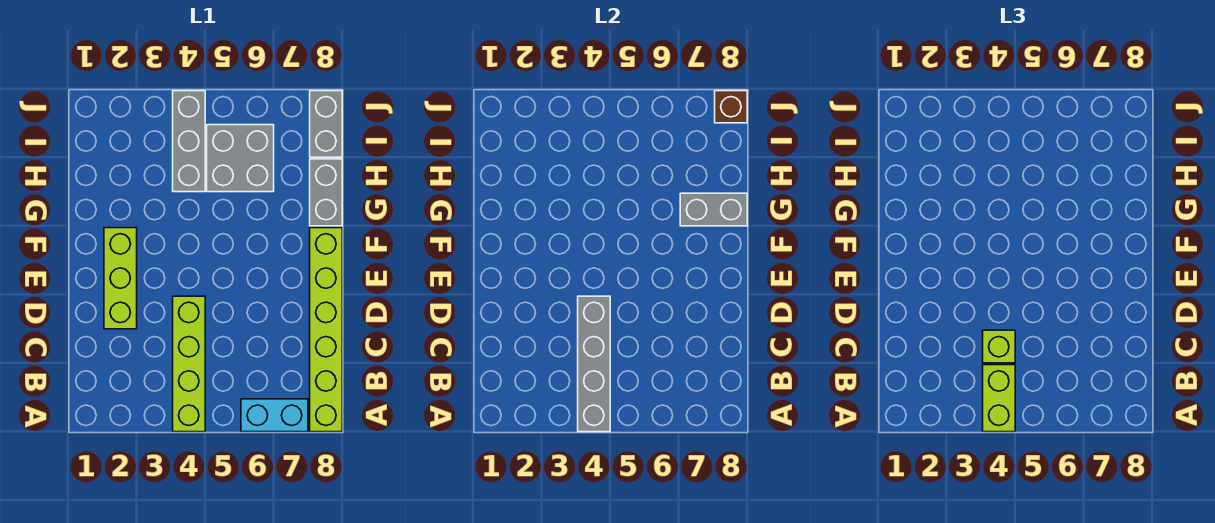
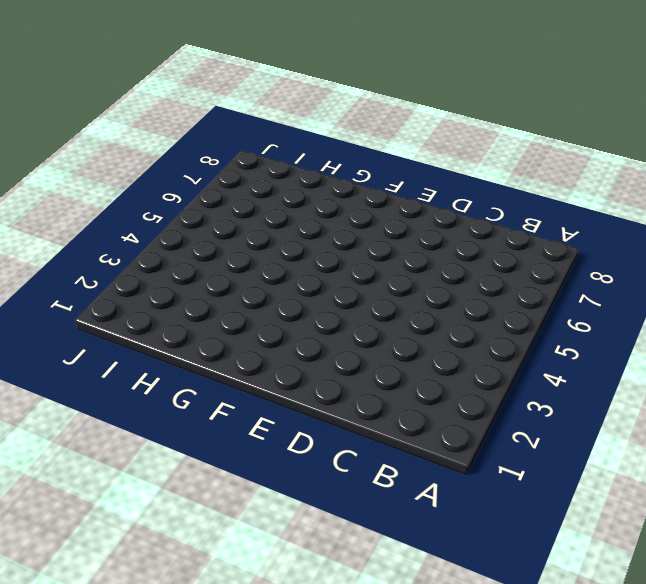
none -> lime brick A4:D4 level 1
none -> cyan brick A6:A7 level 1
none -> lime brick A8:F8 level 1

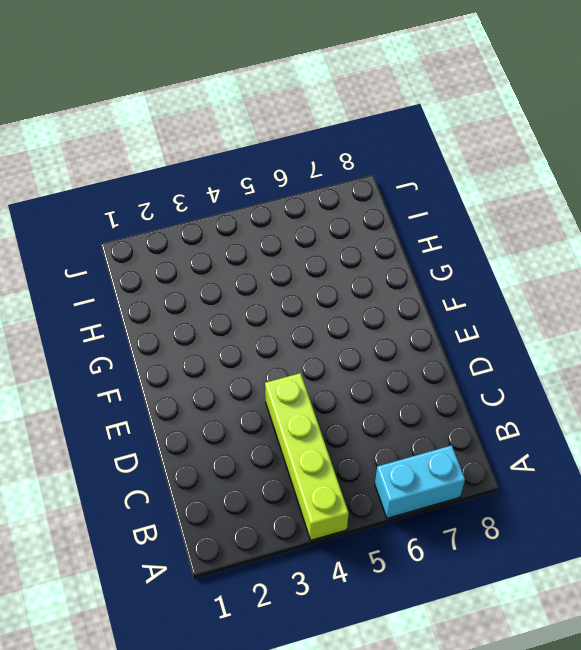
none -> lime brick A8:F8 level 1
none -> lime brick D2:F2 level 1
none -> grey brick G8:H8 level 1

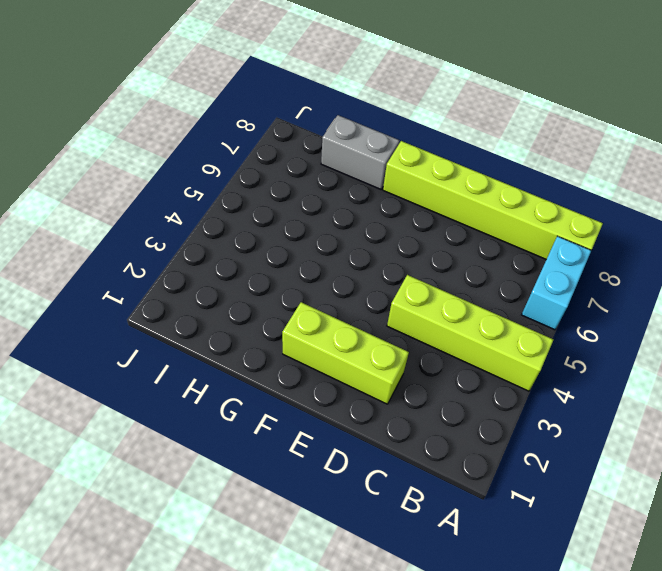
none -> grey brick H4:J4 level 1
none -> grey brick H5:I6 level 1
none -> grey brick I8:J8 level 1

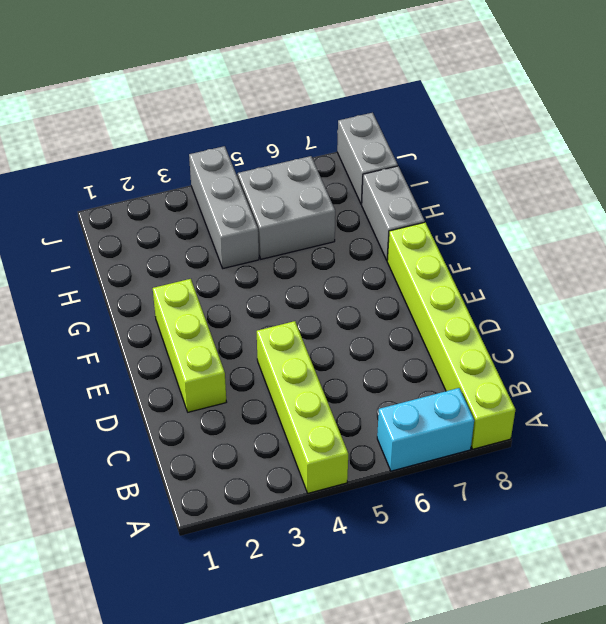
none -> grey brick A4:D4 level 2
none -> grey brick G7:G8 level 2
none -> brown brick J8 level 2

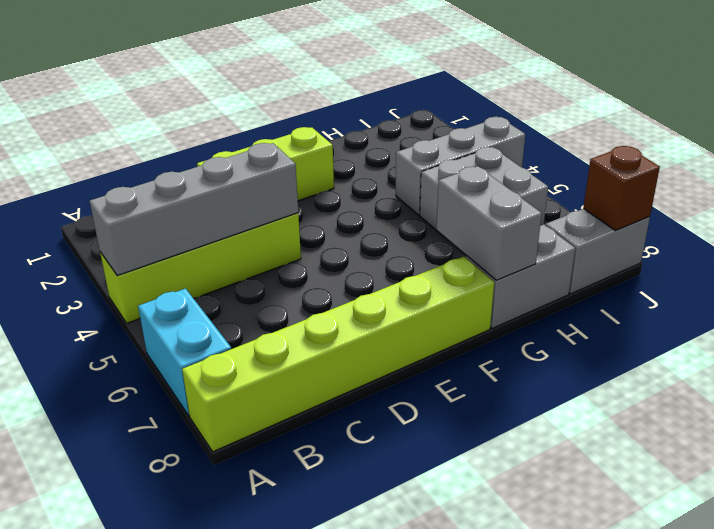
none -> lime brick A4:B4 level 3
none -> lime brick C4 level 3

